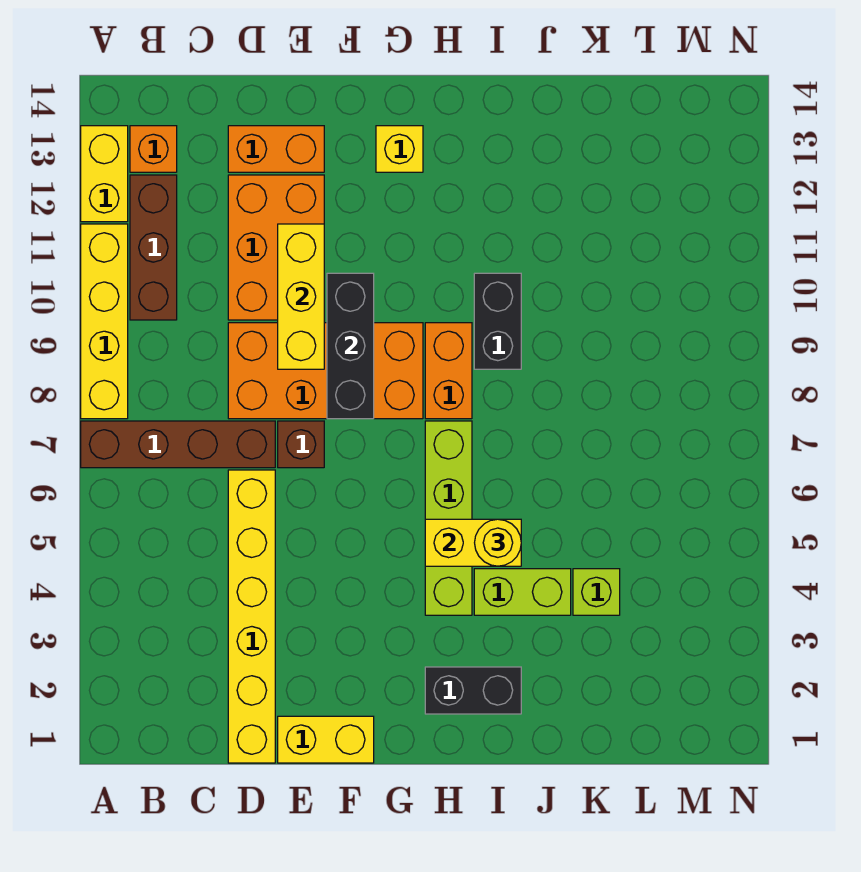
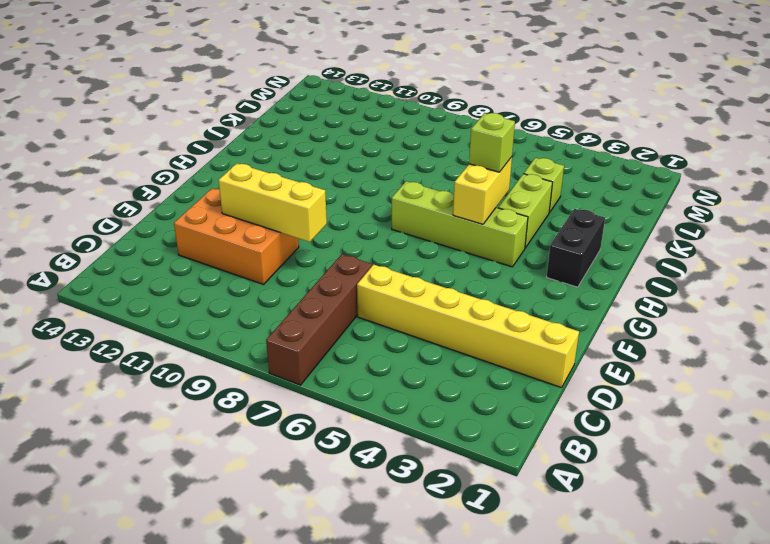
lime brick I5 level 3 -> yellow round brick I5 level 3
none -> yellow brick A8:A11 level 1
none -> yellow brick A12:A13 level 1
none -> brown brick B10:B12 level 1

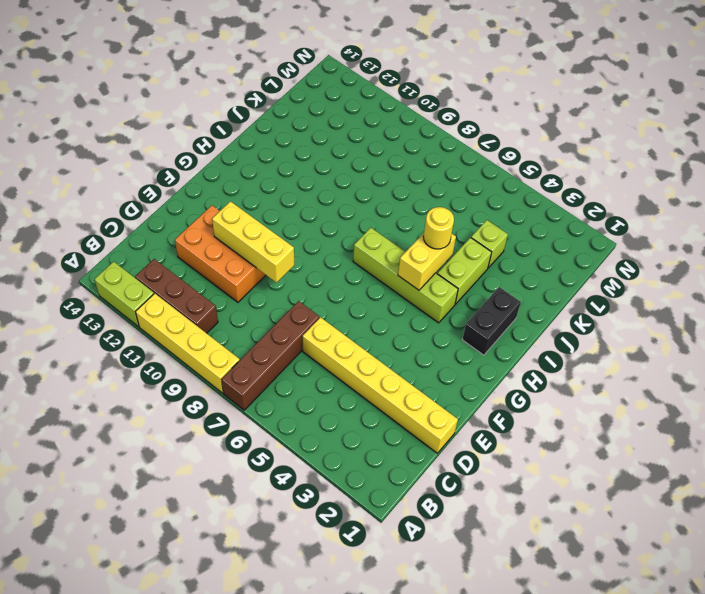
lime brick A12:A13 level 1 -> yellow brick A12:A13 level 1
none -> orange brick B13 level 1
none -> orange brick D8:G9 level 1
none -> orange brick D13:E13 level 1

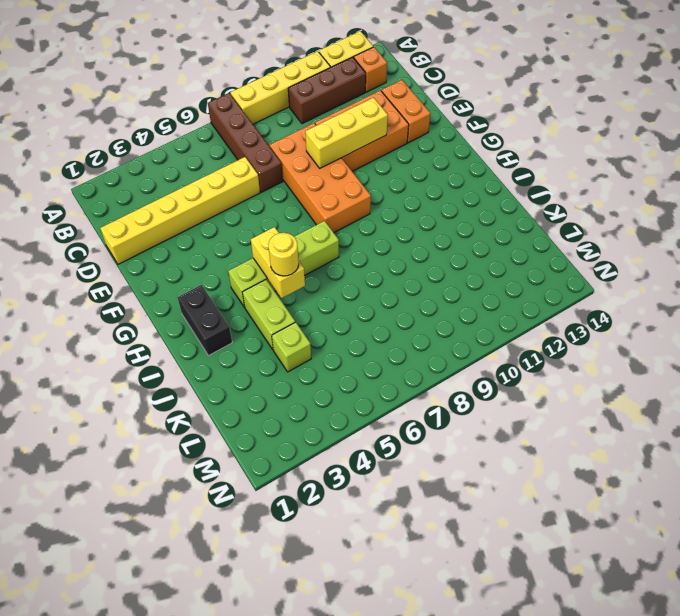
none -> yellow brick E1:F1 level 1
none -> brown brick E7 level 1
none -> yellow brick G13 level 1

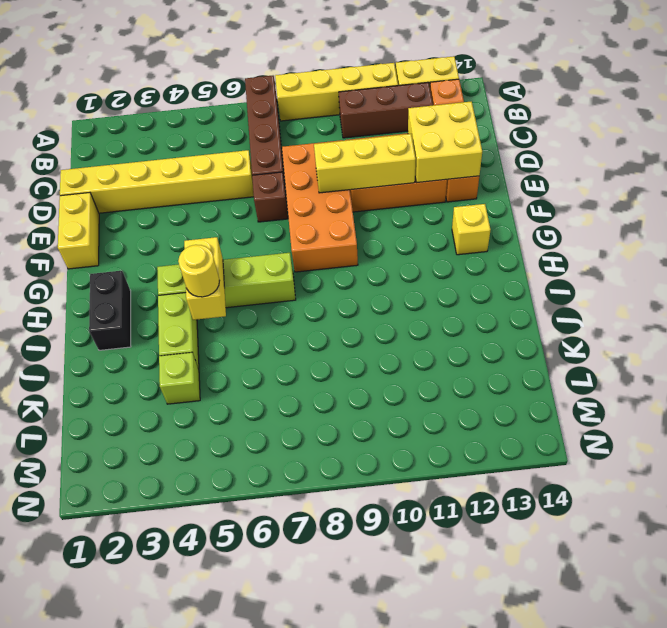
yellow brick D12:E13 level 2 -> none
none -> orange brick H8:H9 level 1
none -> black brick I9:I10 level 1
none -> black brick F8:F10 level 2

